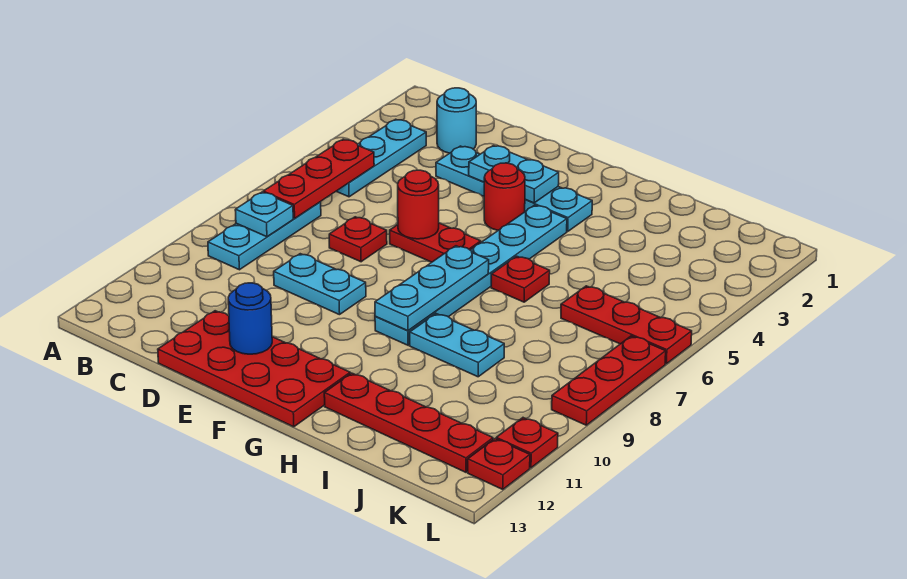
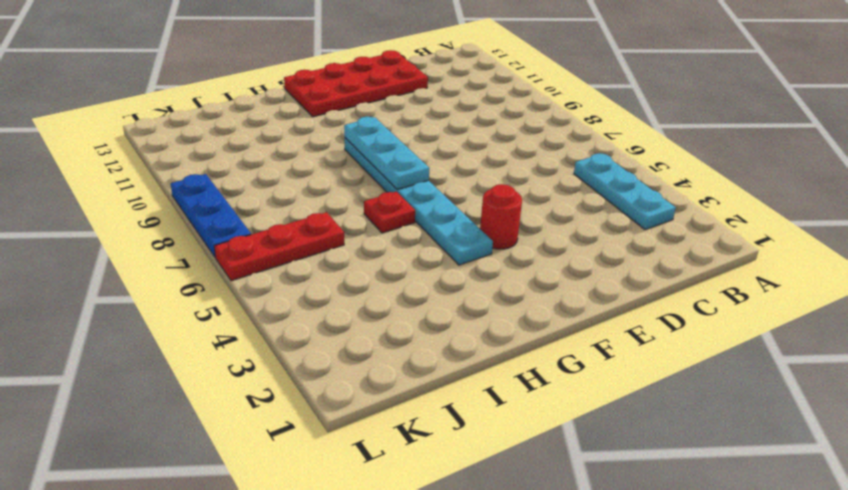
blue plate L7:L9 level 1 -> red plate L7:L9 level 1
none -> cyan plate B7:B9 level 1
none -> cyan round brick C2 level 1
none -> cyan plate D3:G3 level 1

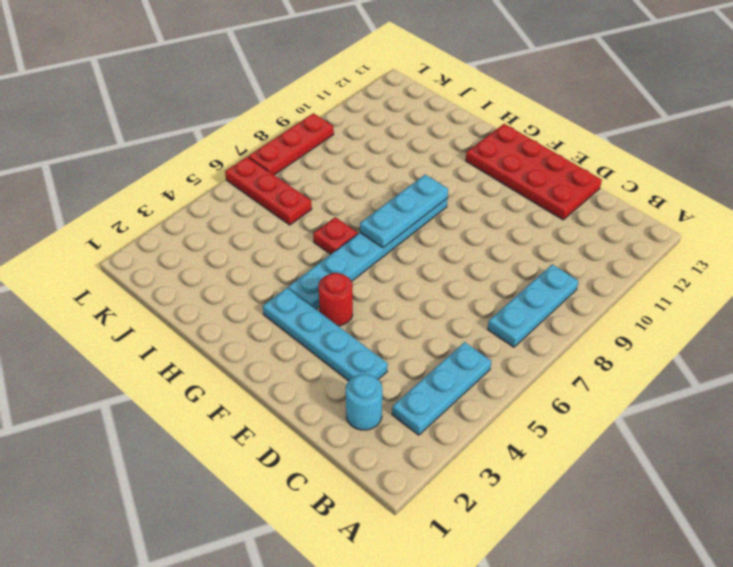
none -> red plate D7 level 1
none -> cyan plate D9:E9 level 1
none -> red plate E6:F6 level 1

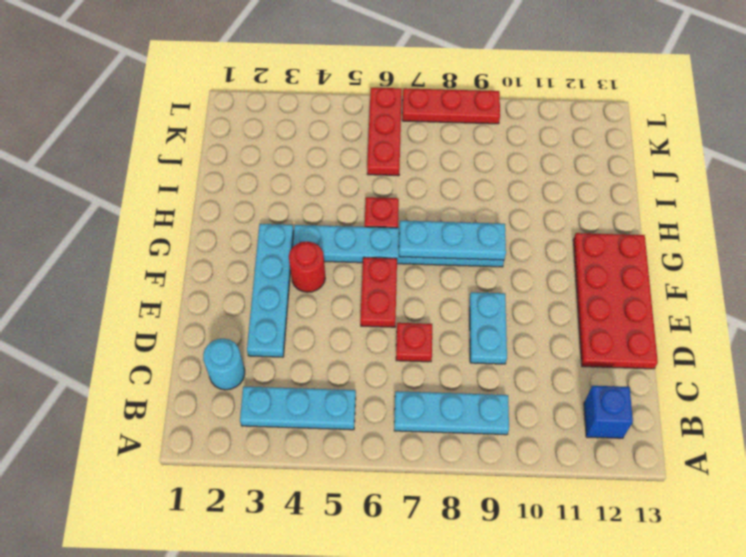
blue brick B12 level 1 -> none
none -> cyan plate H9:I9 level 1
none -> red plate H12:K12 level 1
none -> red plate L11 level 1

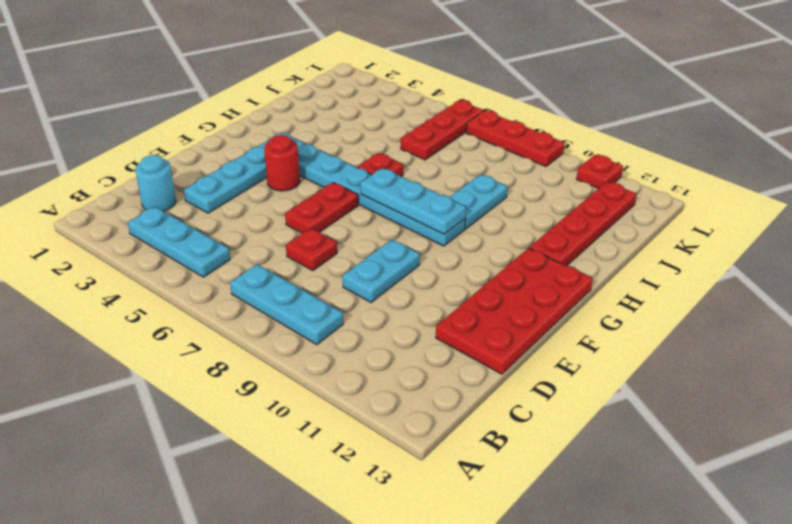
none -> red plate L12 level 1
none -> red plate B5:B7 level 2
none -> cyan plate B8 level 2

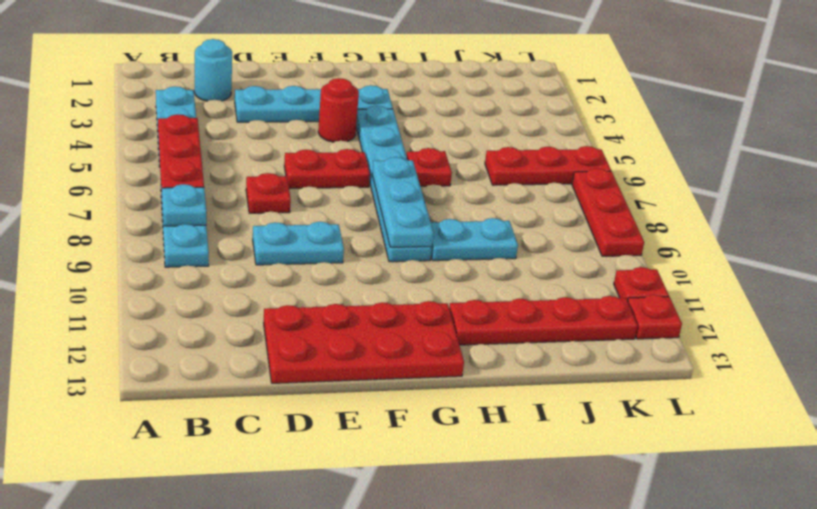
none -> cyan plate E3:F3 level 2
none -> red round brick E6 level 2
none -> blue round brick E12 level 2

